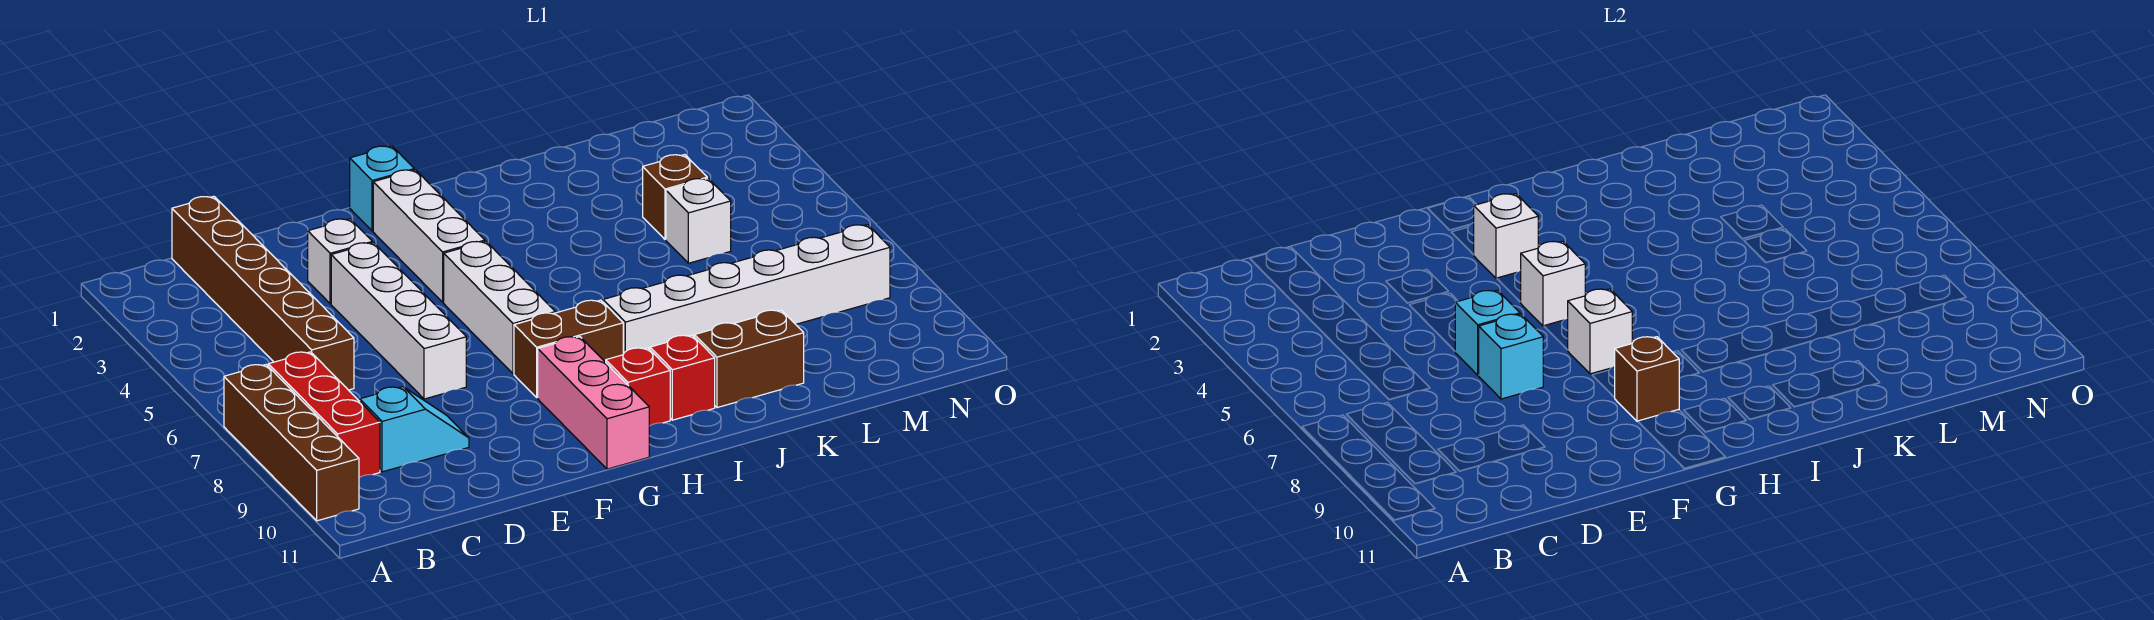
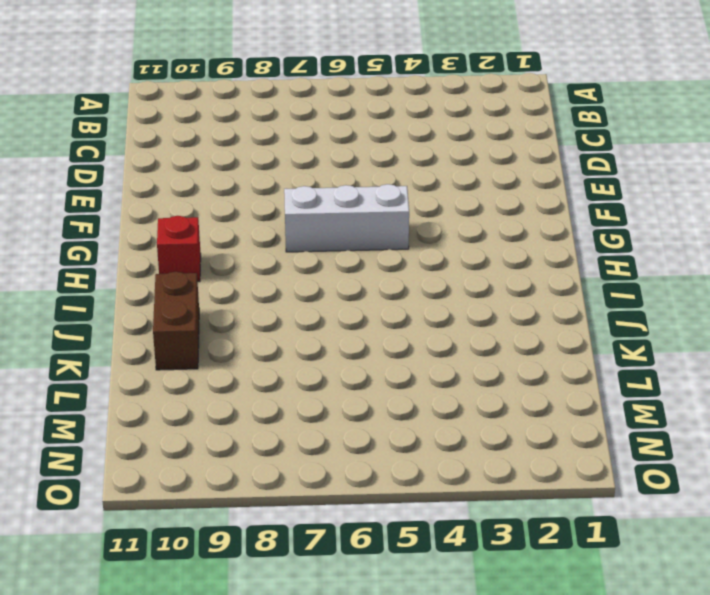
none -> brown brick A7:A10 level 1
none -> red brick B7:B9 level 1
none -> brown brick C1:C6 level 1

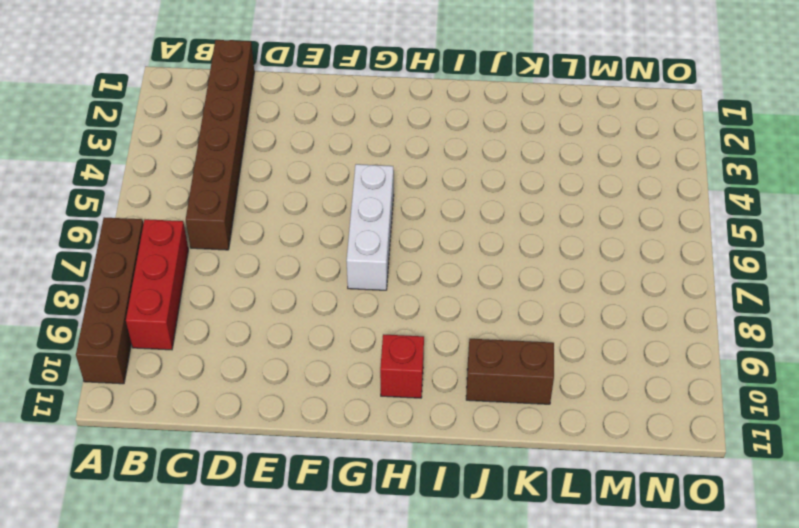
none -> cyan slope C9:D9 level 1 top C
none -> white brick E3 level 1
none -> white brick E4:E7 level 1

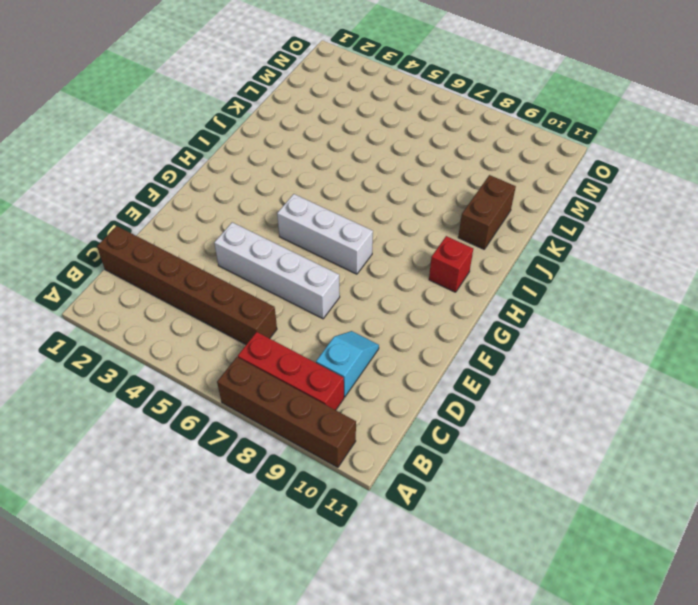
none -> white brick E3 level 1
none -> cyan brick G1 level 1
none -> white brick G2:G4 level 1

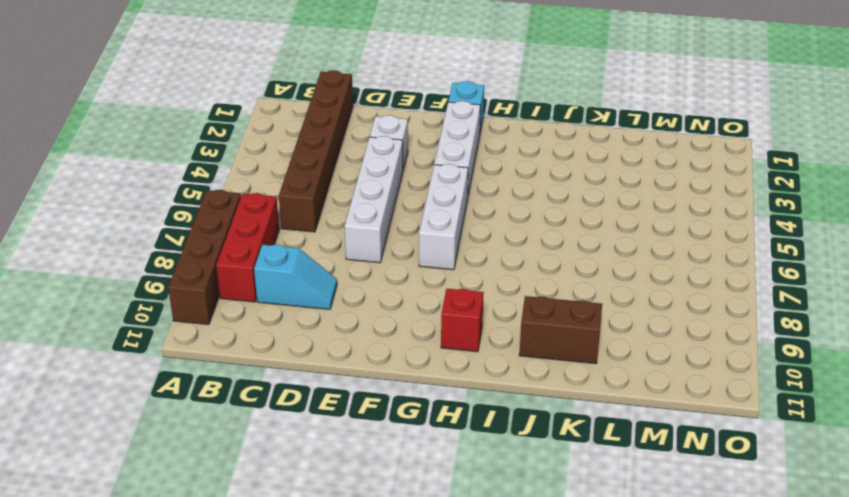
none -> brown brick G8:H8 level 1
none -> pink brick G9:G11 level 1
none -> white brick I8:N8 level 1

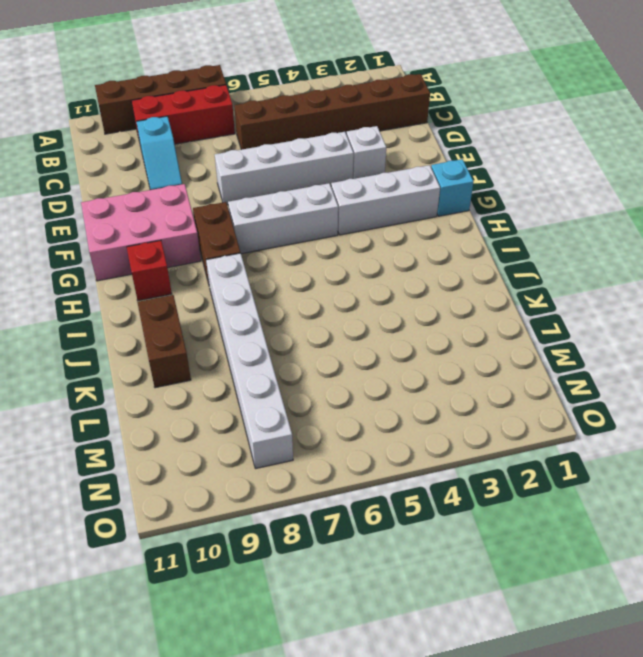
pink brick F9:G11 level 1 -> pink brick G9:G11 level 1
none -> red brick I10 level 1
none -> brown brick L4 level 1
none -> white brick L5 level 1

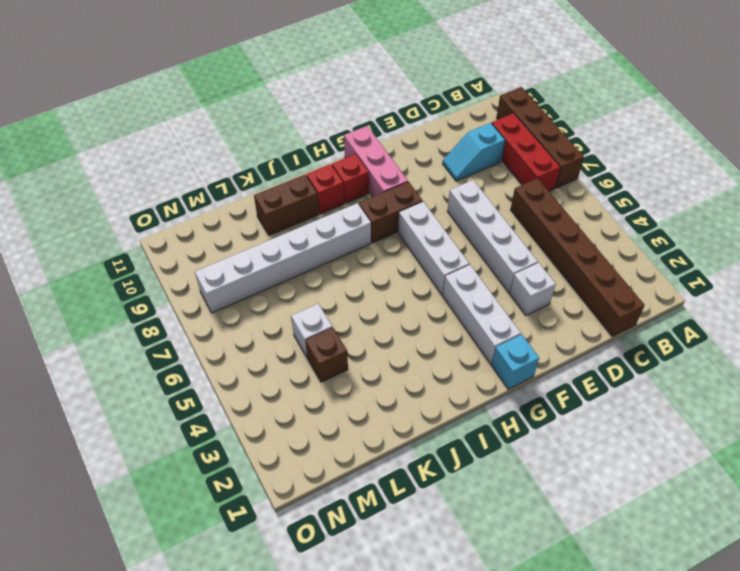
none -> cyan brick E6 level 2
none -> cyan brick E7 level 2
none -> white brick G3 level 2

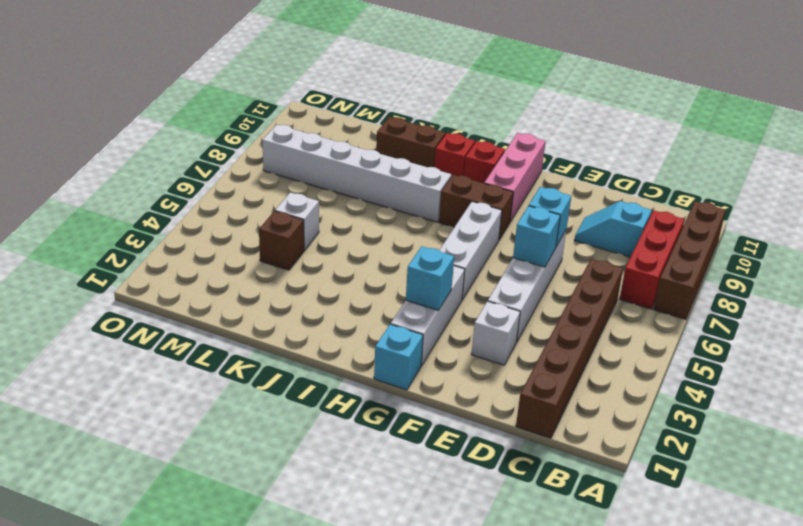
cyan brick G3 level 2 -> white brick G3 level 2
none -> white brick G5 level 2
none -> white brick G7 level 2
none -> brown brick G9 level 2

